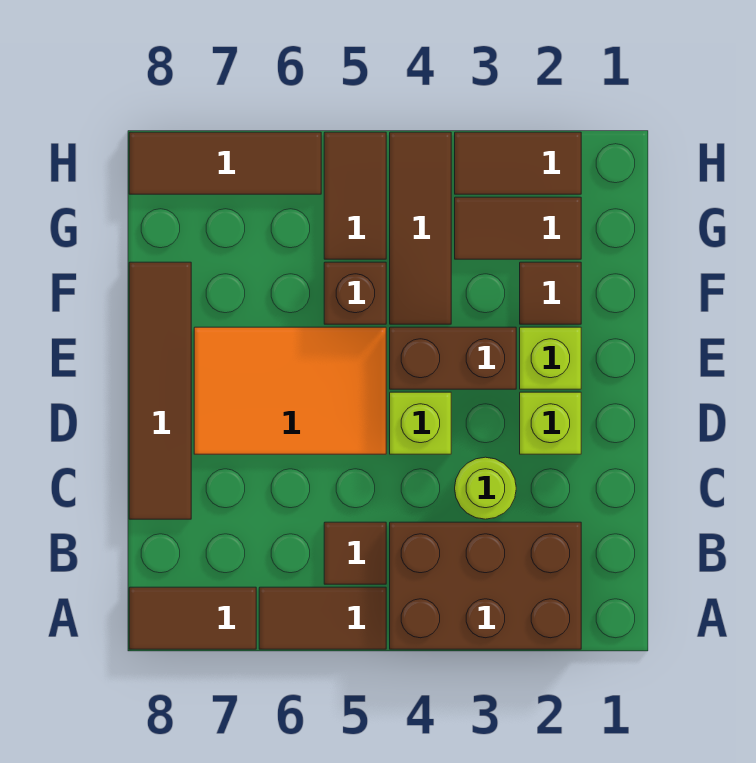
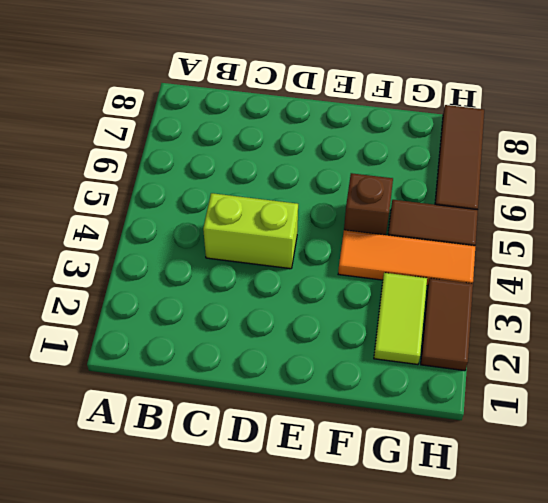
lime brick C4:D4 level 1 -> lime brick D4 level 1
orange tile F4:H4 level 1 -> brown tile F4:H4 level 1
lime tile G2:G3 level 1 -> brown tile G2:G3 level 1
none -> brown brick A2:B4 level 1
none -> brown tile A5:A6 level 1
none -> brown tile A7:A8 level 1

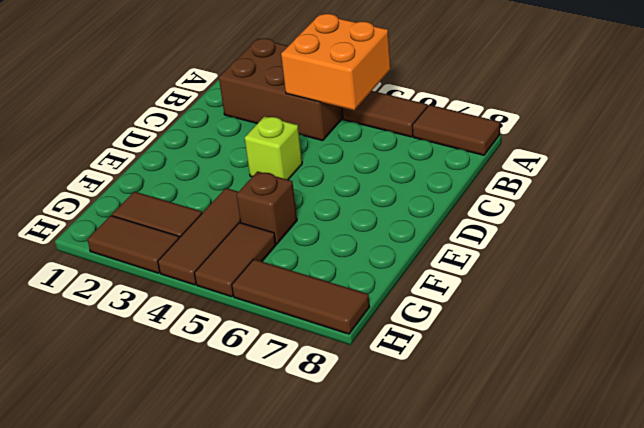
orange brick A4:B5 level 2 -> none
none -> brown tile B5 level 1
none -> lime round brick C3 level 1
none -> brown tile C8:F8 level 1

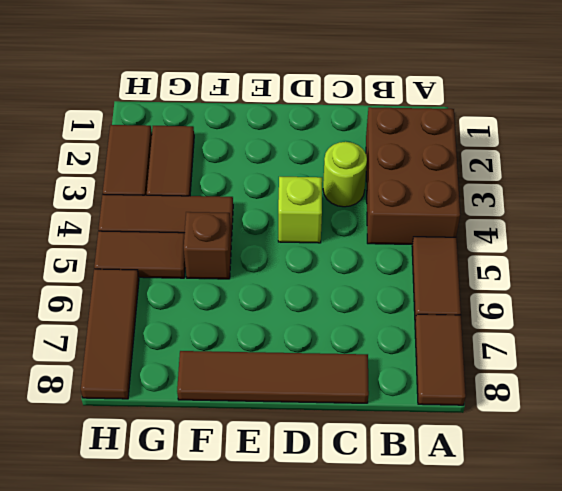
none -> brown tile B5 level 1
none -> lime brick D2 level 1
none -> orange tile D5:E7 level 1

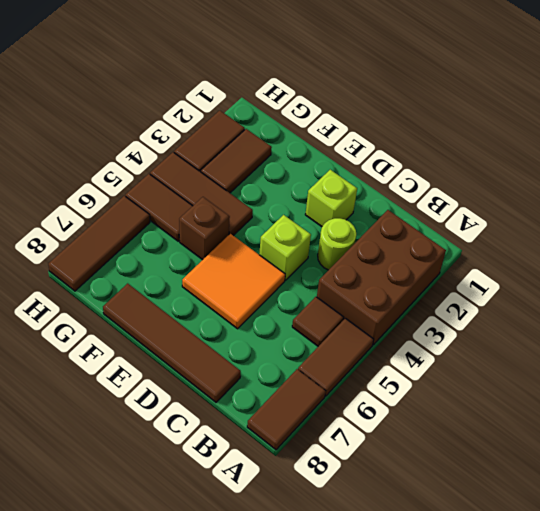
orange tile D5:E6 level 1 -> orange tile D5:E7 level 1
none -> lime brick E2 level 1
none -> brown brick E3:E4 level 1
none -> brown tile F2 level 1

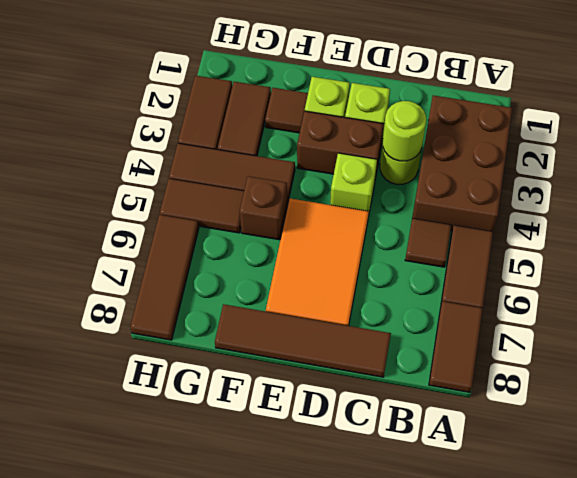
lime round brick C3 level 2 -> none
brown brick D3:E3 level 1 -> brown brick E3:E4 level 1

